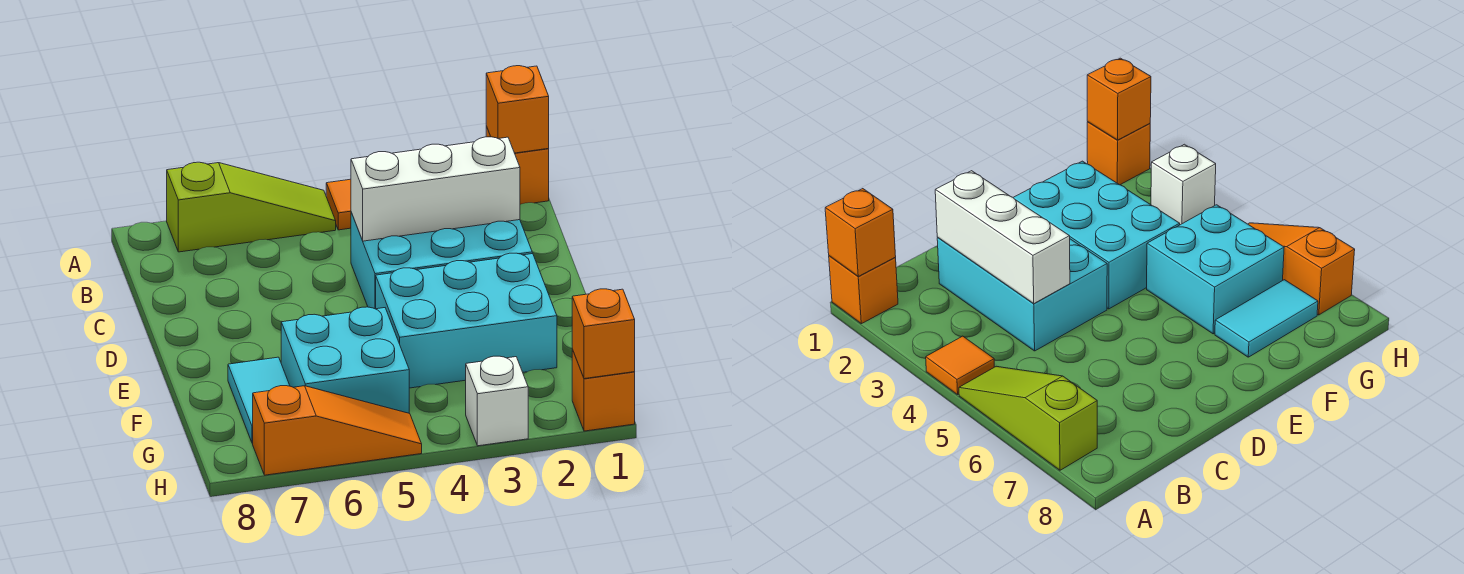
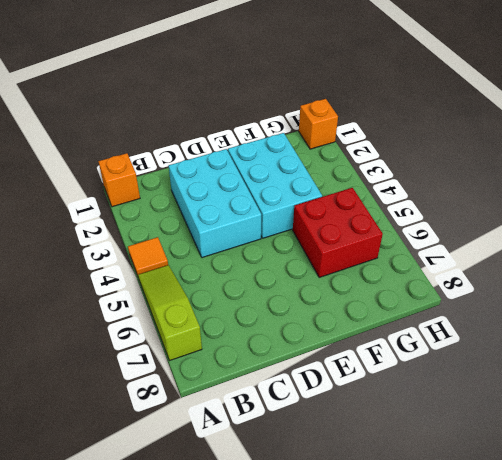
red brick F5:G6 level 1 -> cyan brick F5:G6 level 1
none -> cyan tile F7:G7 level 1
none -> white brick H3 level 1
none -> orange slope H5:H7 level 1 top 7

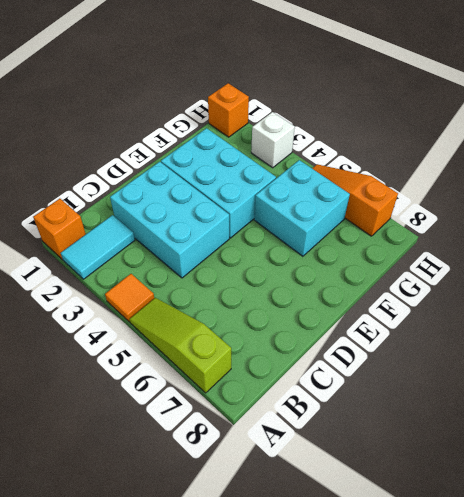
cyan tile A2:B2 level 1 -> cyan tile F7:G7 level 1
none -> orange brick A1 level 2
none -> white brick C2:C4 level 2
none -> orange brick H1 level 2

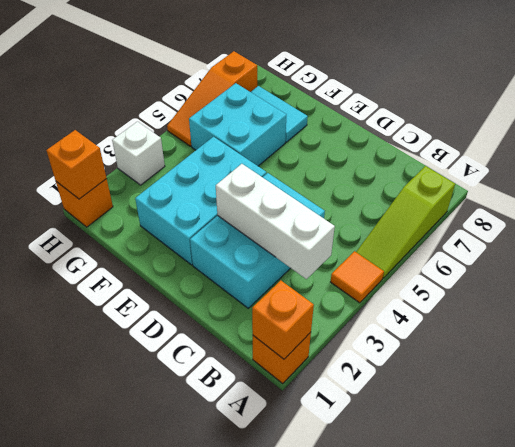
white brick B3:D3 level 2 -> white brick C2:C4 level 2

